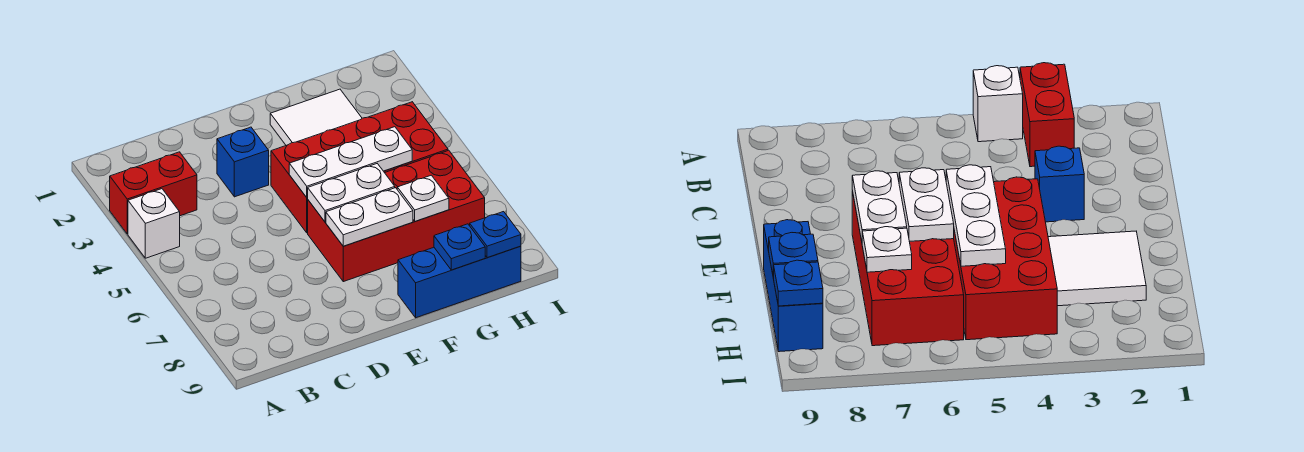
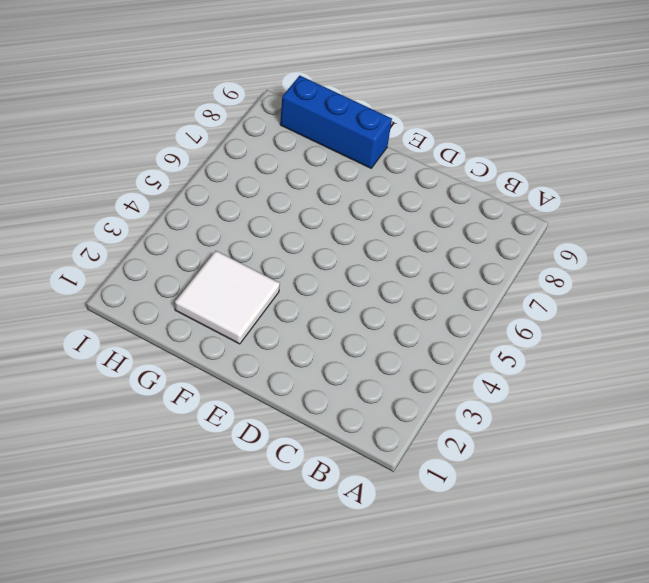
none -> red brick A3:B3 level 1
none -> white brick A4 level 1
none -> blue brick D3 level 1

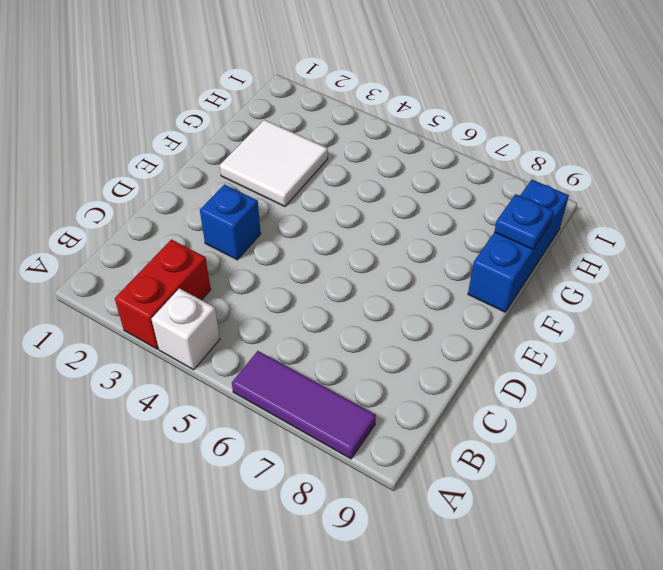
purple tile A6:A8 level 1 -> none
none -> red brick E4:H5 level 1
none -> red brick E6:H7 level 1
none -> white plate E5:G5 level 2

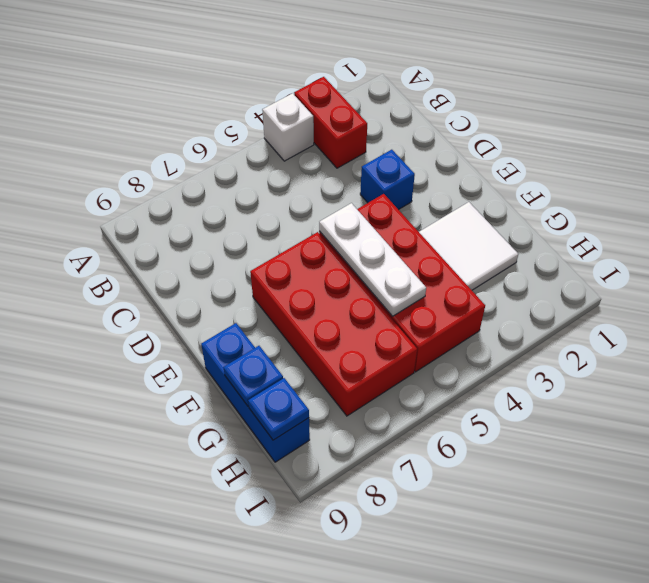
none -> white plate E6:F6 level 2
none -> white plate E7:F7 level 2
none -> white plate G7 level 2

